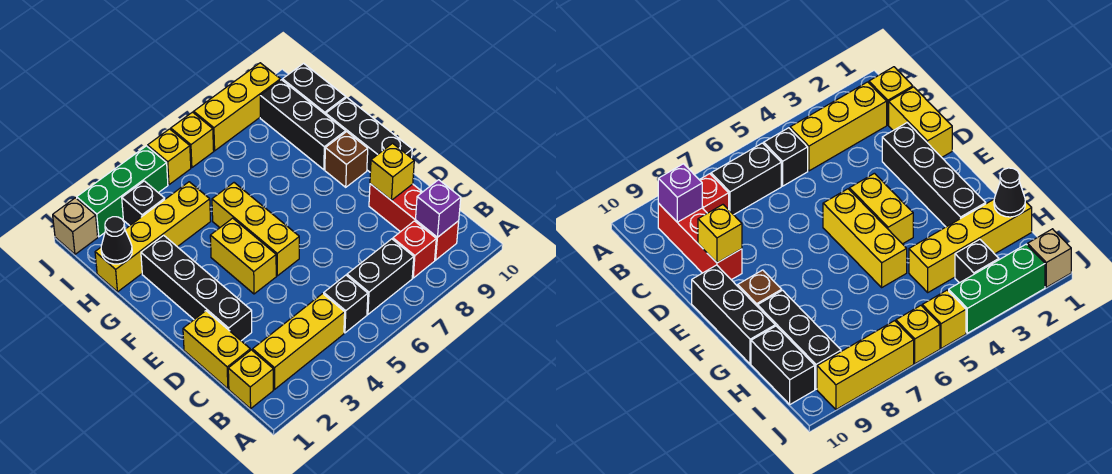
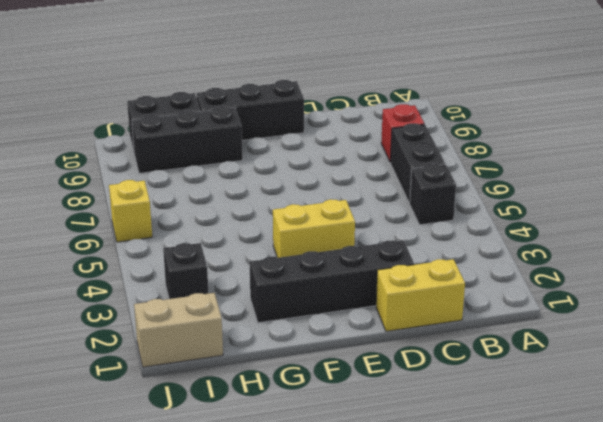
tan brick I1:J1 level 1 -> tan brick J1 level 1
none -> yellow brick B1 level 1
none -> yellow brick B2:B4 level 1
none -> red brick B9:D9 level 1

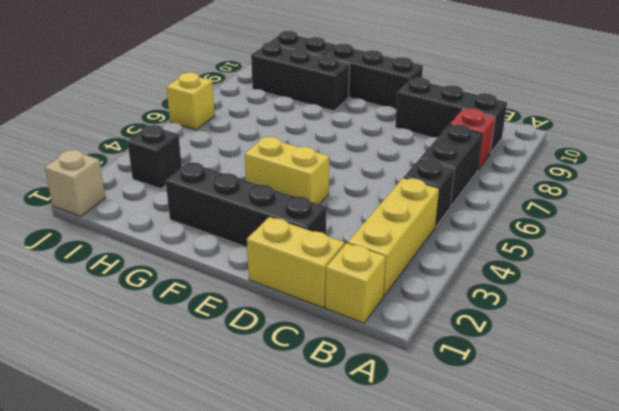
black brick B9:D9 level 1 -> red brick B9:D9 level 1
none -> yellow brick E5:G5 level 1
none -> brown brick F9 level 1
none -> yellow brick H1:H4 level 1

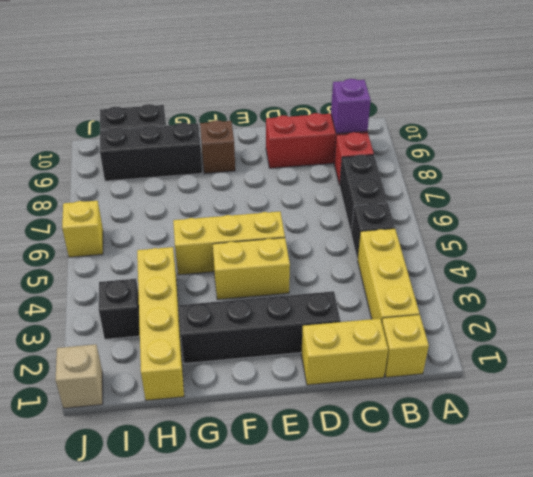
none -> black brick E10:G10 level 1
none -> green brick J2:J4 level 1
none -> yellow brick J5 level 1

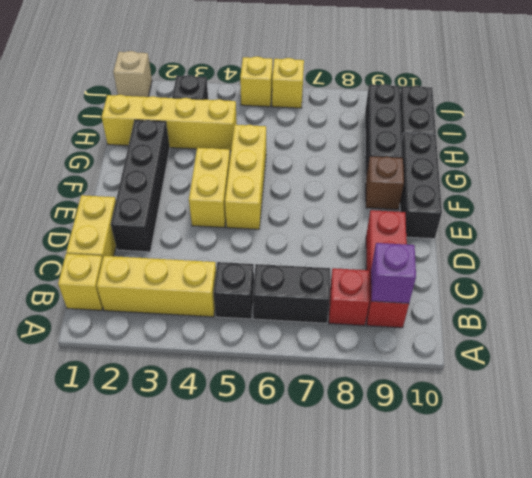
none -> green brick J2:J4 level 1
none -> yellow brick J7:J9 level 1
none -> yellow brick D9 level 2

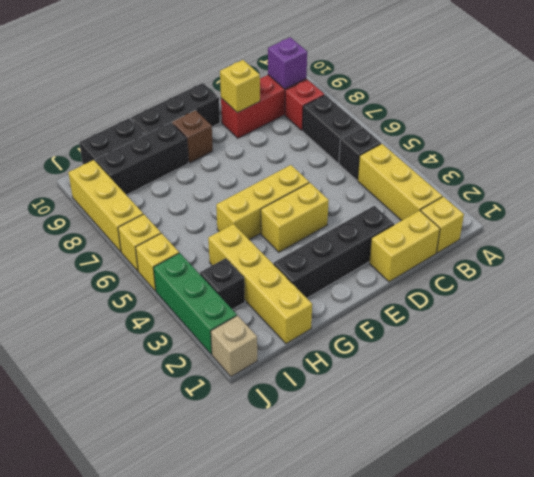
none -> black cone H1 level 2

